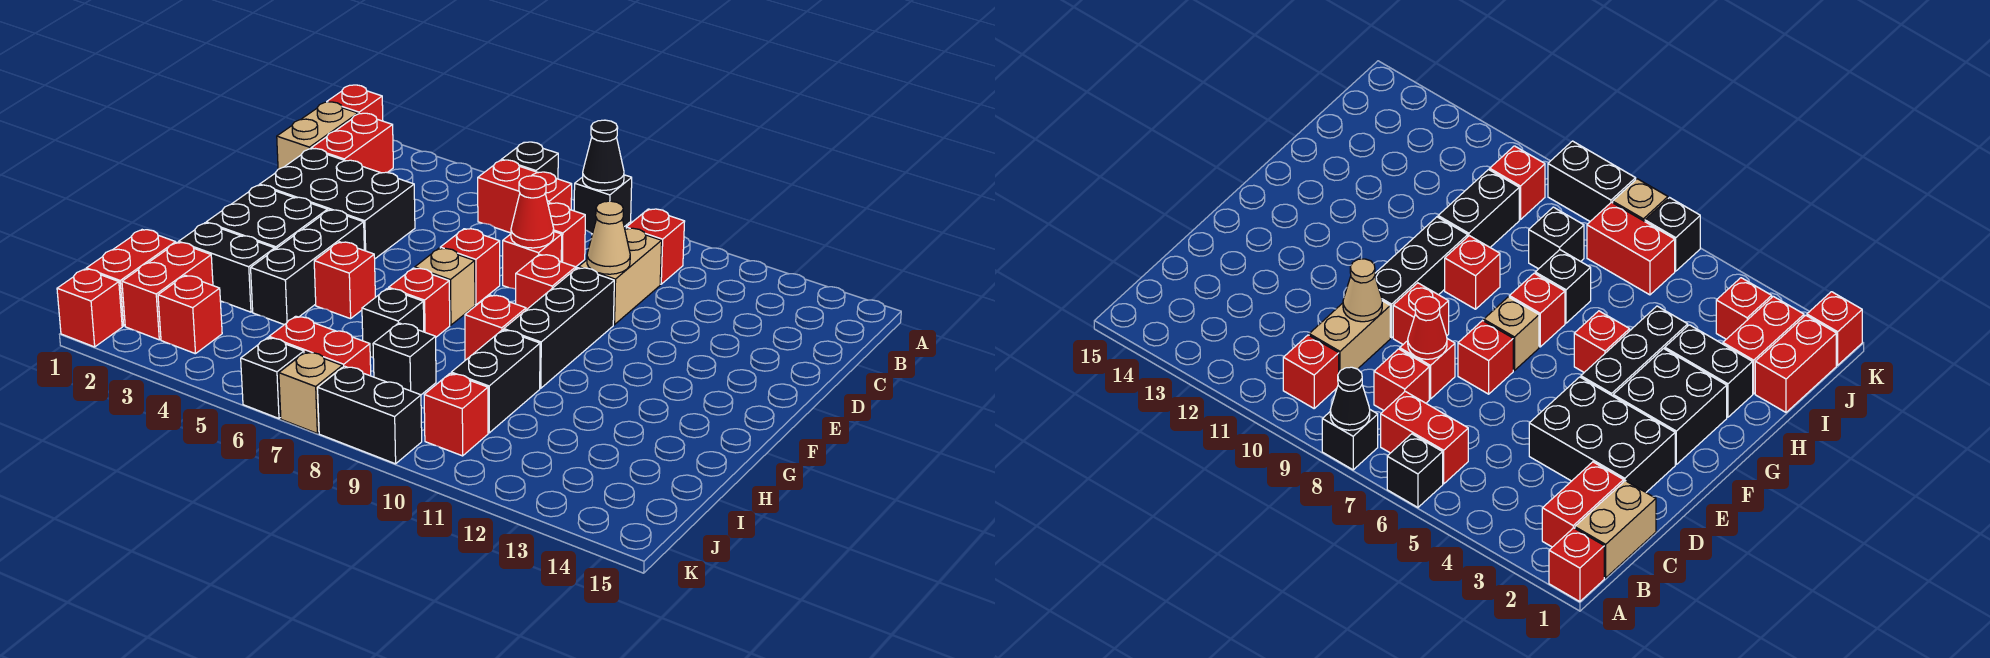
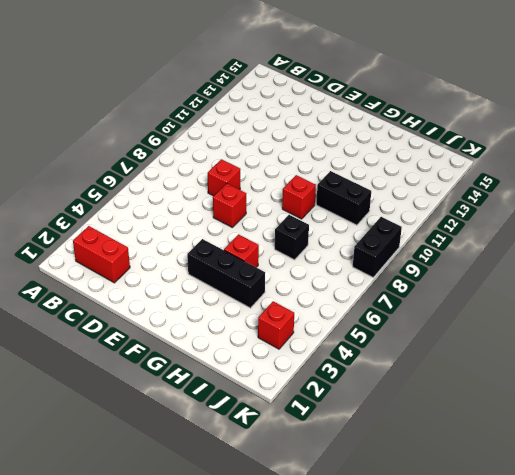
none -> red brick A1 level 1
none -> black brick A6 level 1
none -> black brick A8 level 1
none -> tan brick B1:C1 level 1

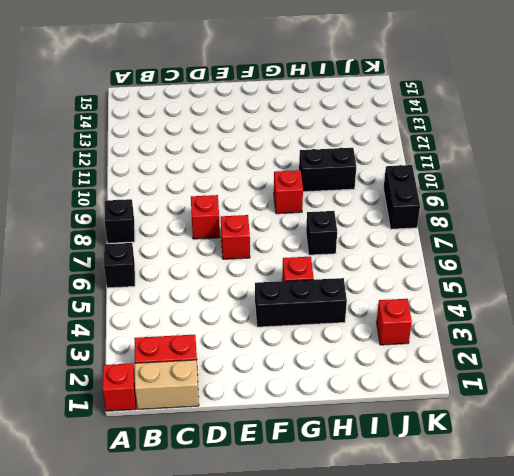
none -> red brick B6:B7 level 1
none -> red brick B10 level 1
none -> red brick C8 level 1
none -> tan brick C10:D10 level 1

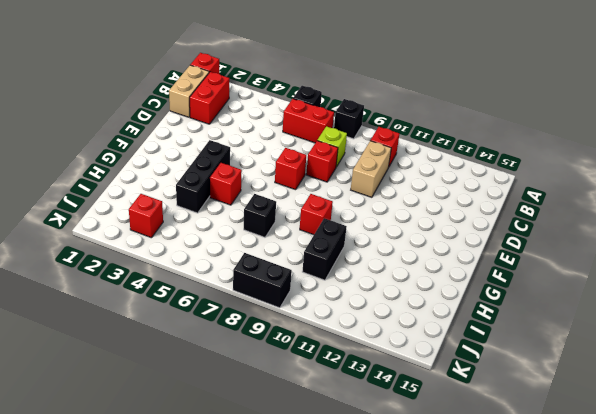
lime brick C8 level 1 -> red brick C8 level 1
none -> black brick D2:E4 level 1
none -> red brick E9 level 1
none -> black brick E10:G10 level 1
none -> black brick F2:G3 level 1

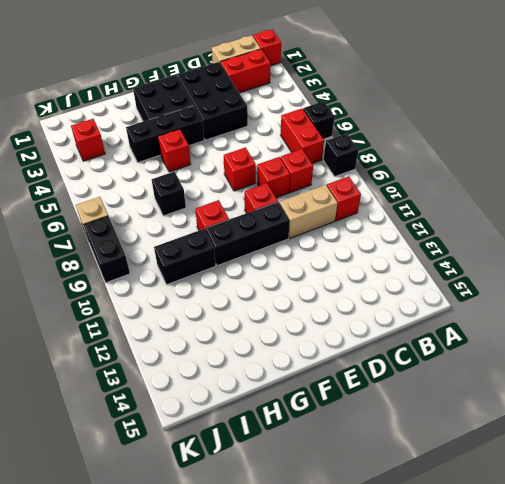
none -> tan brick F7 level 1
none -> red brick G7 level 1
none -> black brick H2:H3 level 1
none -> red brick I1:J1 level 1

